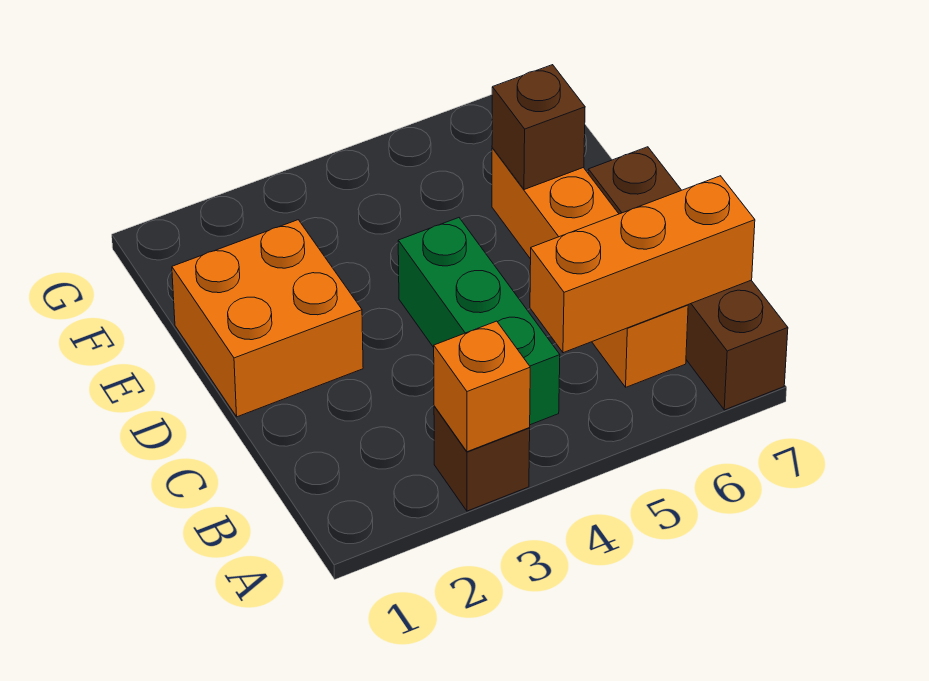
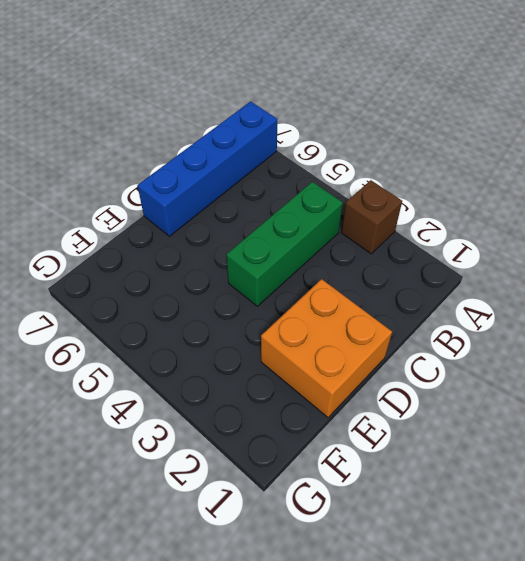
blue brick A7:D7 level 1 -> brown brick A7:D7 level 1
none -> orange brick B6:E6 level 1
none -> orange brick A3 level 2

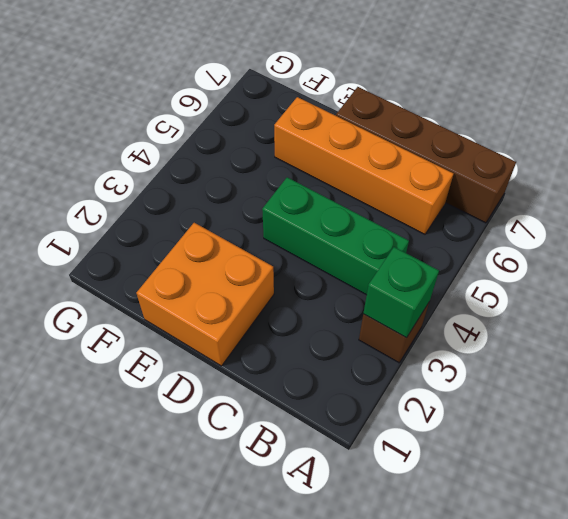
green brick A3 level 2 -> orange brick A3 level 2
none -> orange brick B5:B7 level 2
none -> brown brick E6 level 2

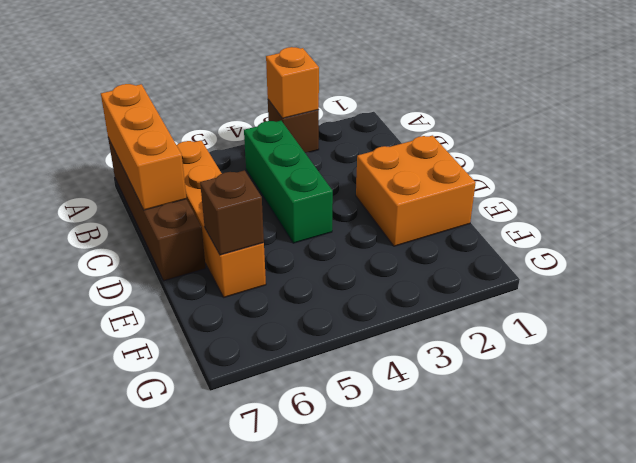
orange brick A7:C7 level 2 -> orange brick B5:B7 level 2

